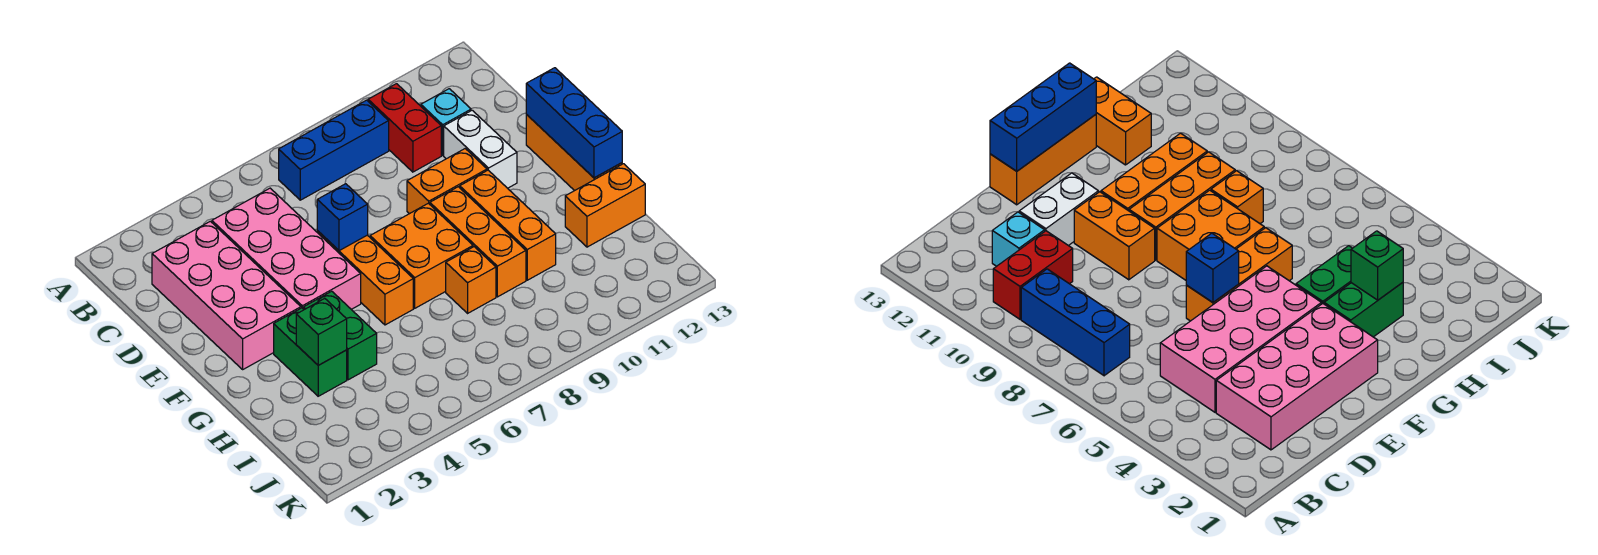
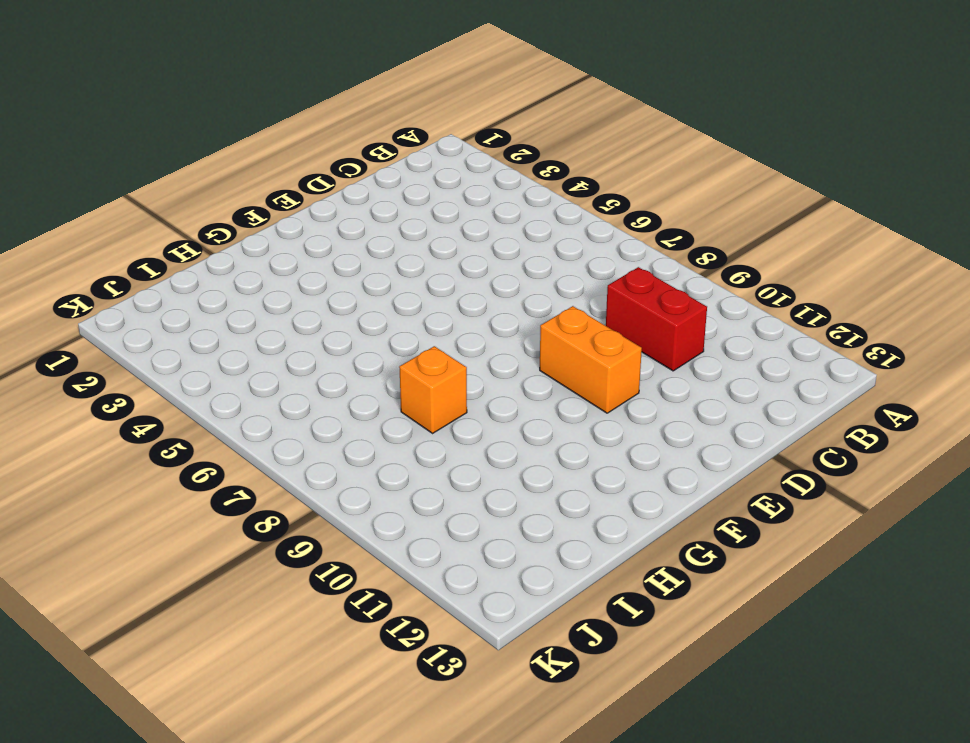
red brick C9:C10 level 1 -> red brick B10:C10 level 1
none -> blue brick B7:B9 level 1
none -> pink brick C2:F3 level 1
none -> pink brick C4:F5 level 1

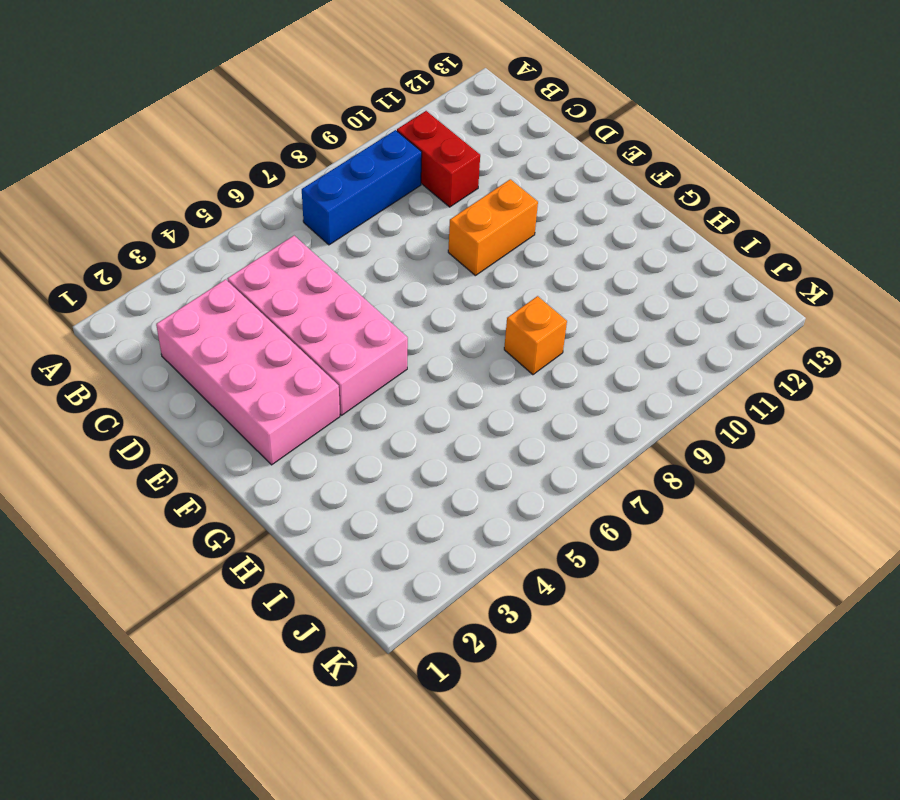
none -> cyan brick C11 level 1
none -> white brick D11:E11 level 1
none -> orange brick E6:G6 level 1

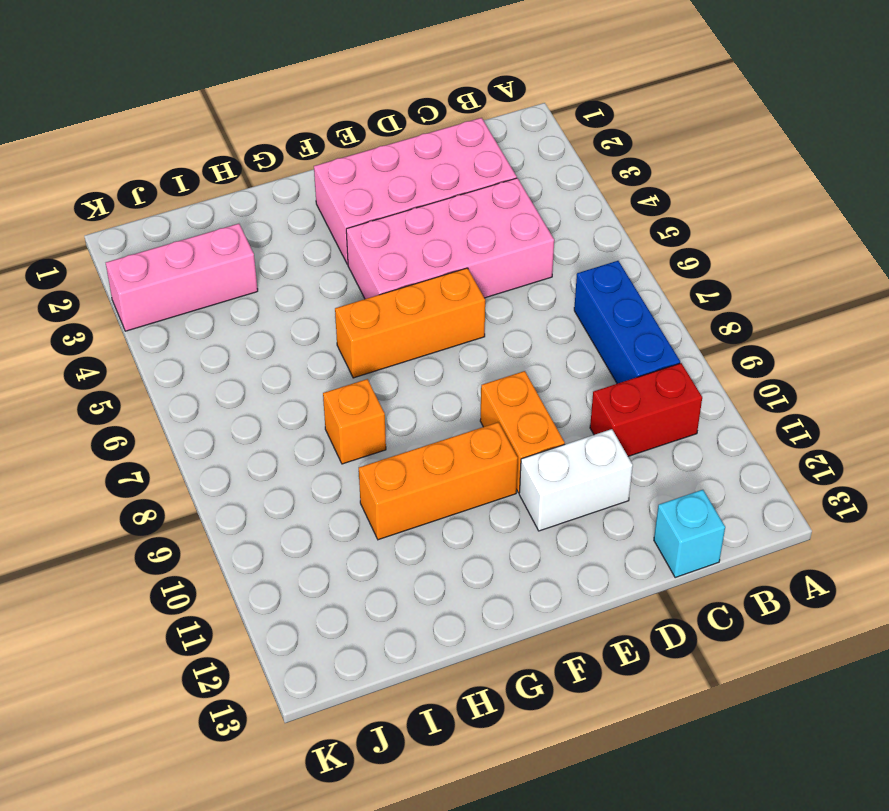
cyan brick C13 level 1 -> cyan brick C11 level 1
pink brick I3:K3 level 1 -> none
none -> orange brick E13:G13 level 1
none -> orange brick F7:G8 level 1
none -> orange brick F9:H9 level 1

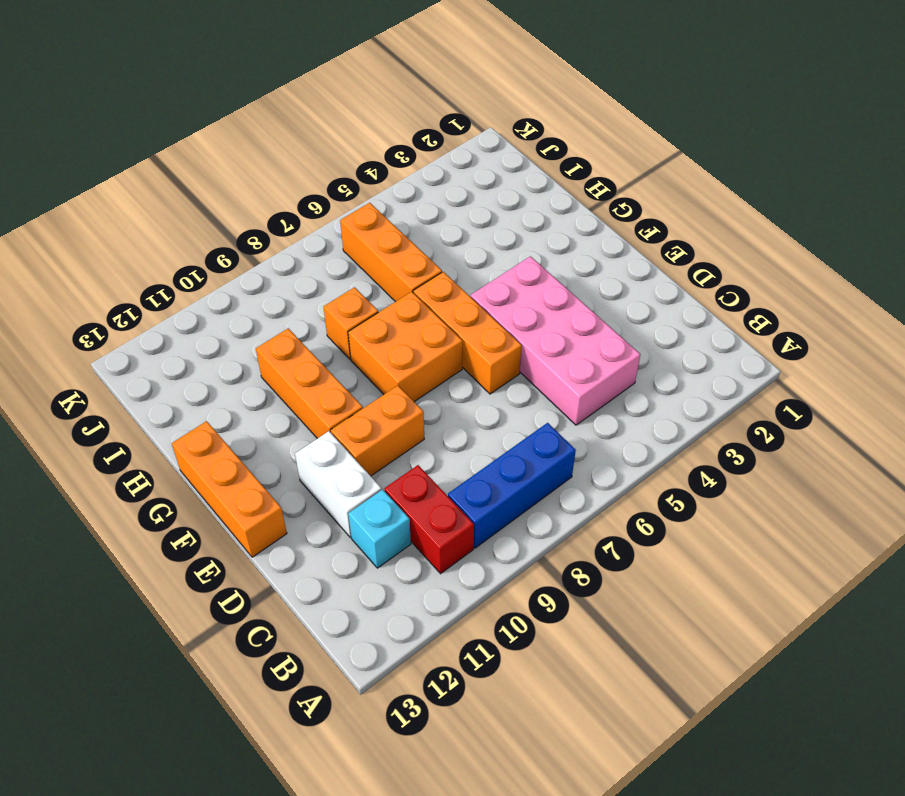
orange brick H6:J6 level 1 -> orange brick F9:H9 level 1
none -> pink brick C2:F3 level 1
none -> green brick G3:H3 level 1
none -> green brick G4:H4 level 1

